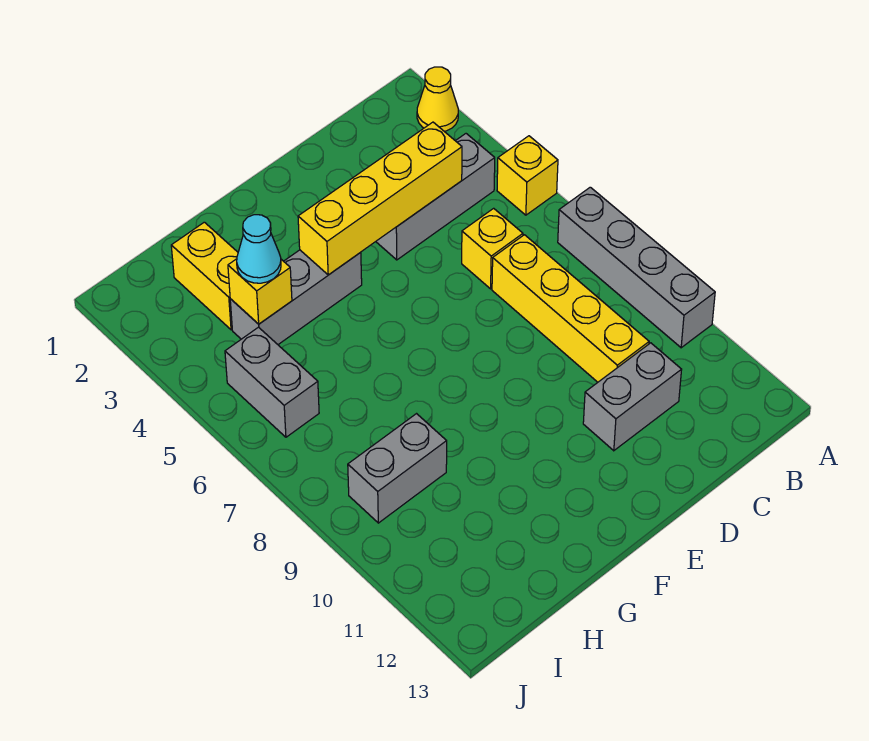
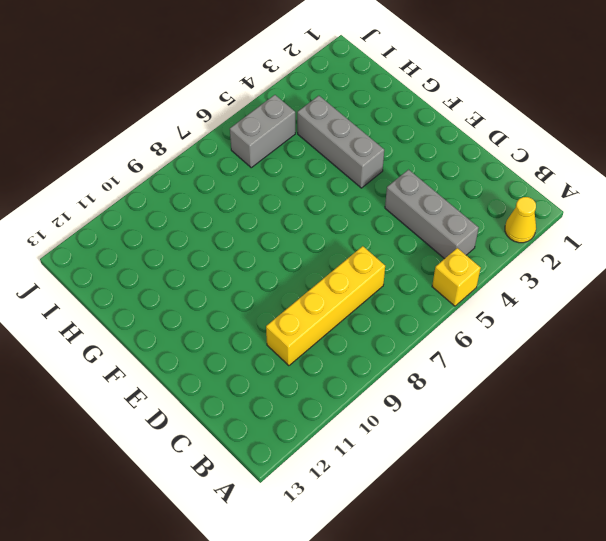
none -> grey brick A7:A10 level 1
none -> yellow brick C6 level 1
none -> grey brick C11:D11 level 1

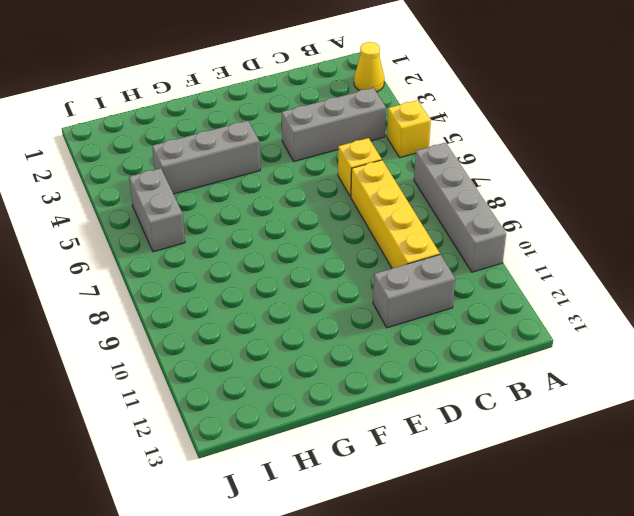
none -> yellow brick H2:H3 level 1
none -> grey brick H9:I9 level 1
none -> yellow brick C4:F4 level 2

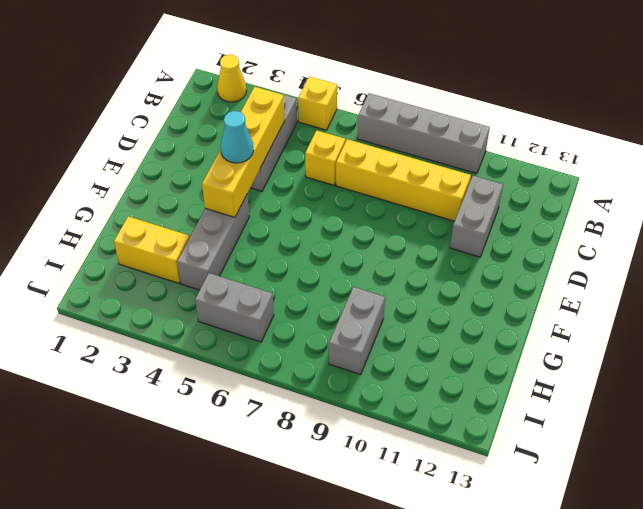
cyan cone E4 level 3 -> cyan cone H4 level 3
none -> yellow brick H4 level 2

